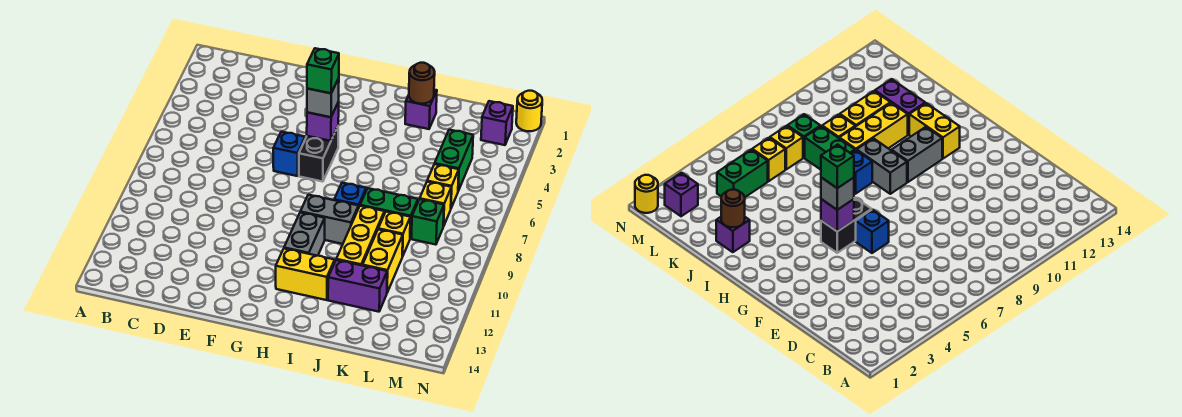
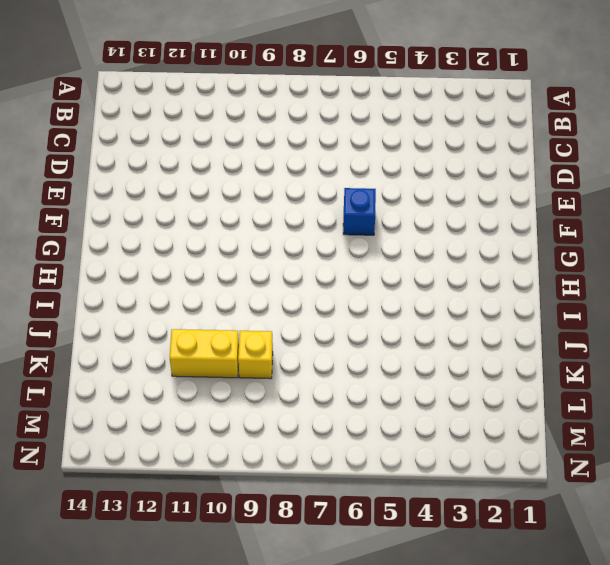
none -> black brick G5:G6 level 1
none -> grey brick H9:I9 level 1
none -> grey brick H10:H11 level 1

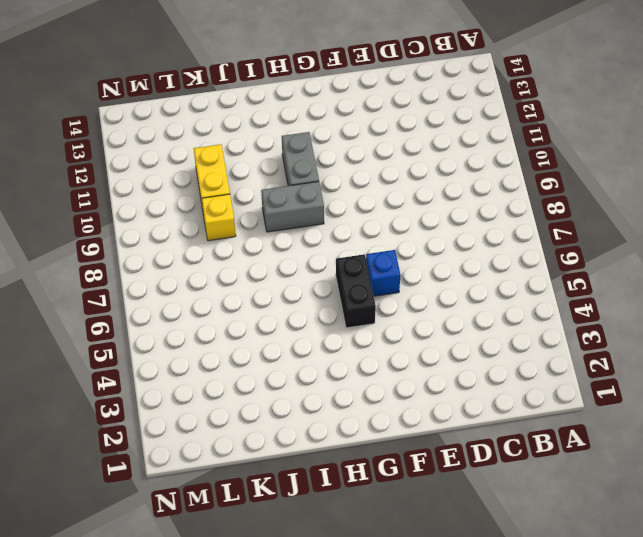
none -> yellow brick H12:I12 level 1
none -> blue brick I8 level 1
none -> purple brick J2 level 1

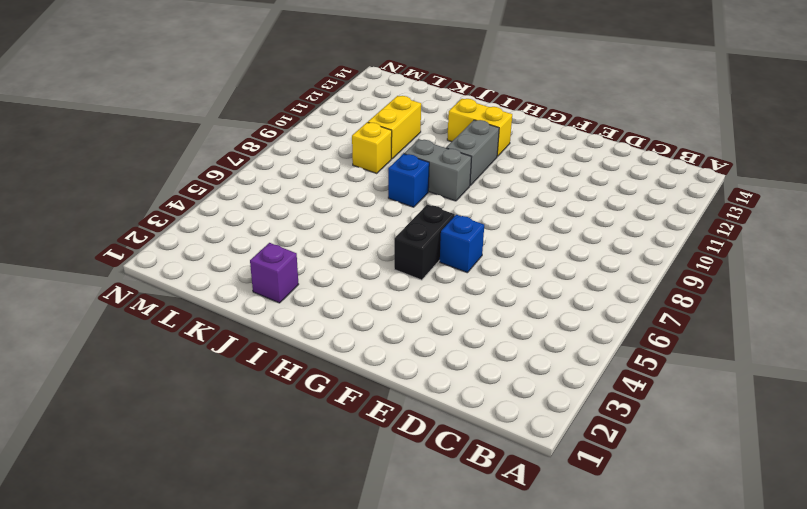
none -> green brick J8:K8 level 1
none -> yellow brick J9:J11 level 1
none -> purple brick J12:K12 level 1

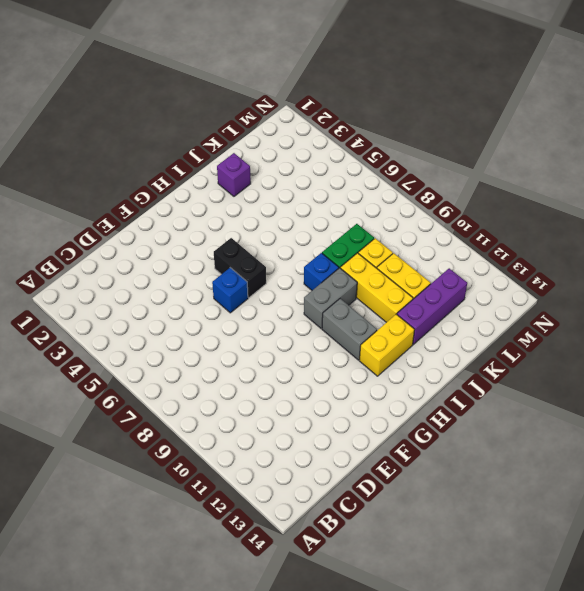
purple brick J12:L12 level 1 -> purple brick J12:K12 level 1
none -> green brick L4:L5 level 1
none -> yellow brick L6 level 1
none -> yellow brick L7 level 1

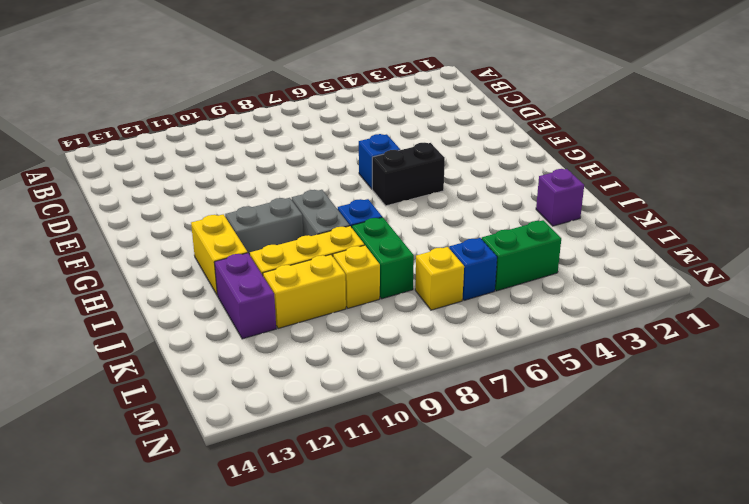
blue brick L6 level 1 -> yellow brick L6 level 1
none -> green brick L8 level 1
none -> purple brick M2 level 1
none -> yellow round brick N1 level 1

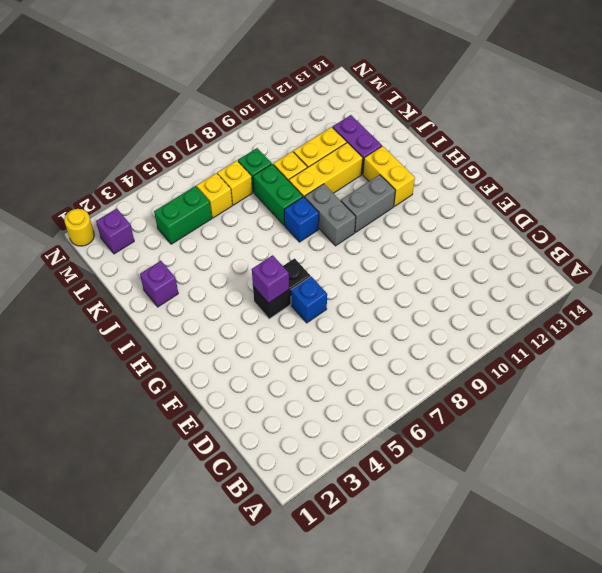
none -> brown round brick J2 level 2
none -> grey brick G5 level 3
none -> green brick G5 level 4

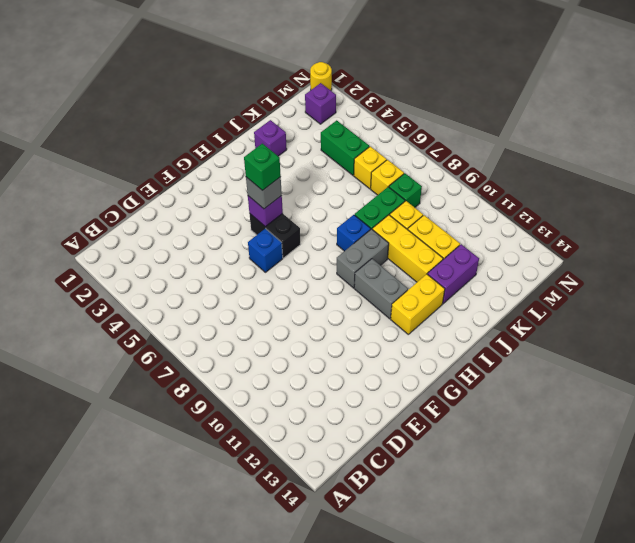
none -> brown round brick J2 level 2

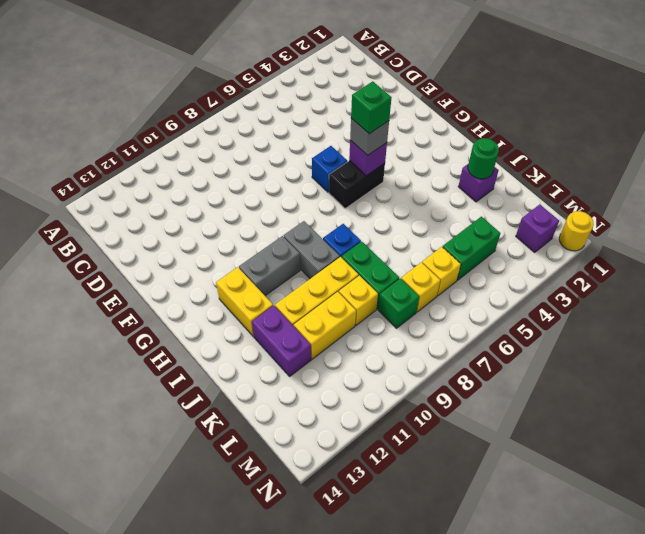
green round brick J2 level 2 -> brown round brick J2 level 2

